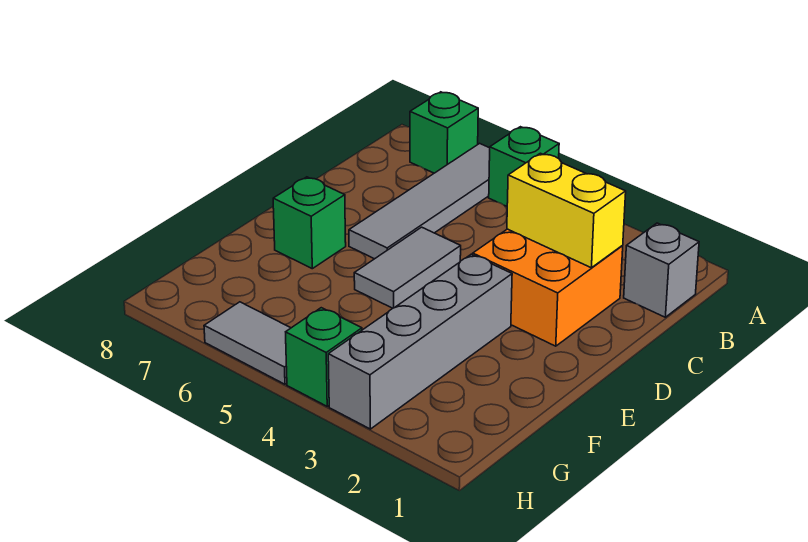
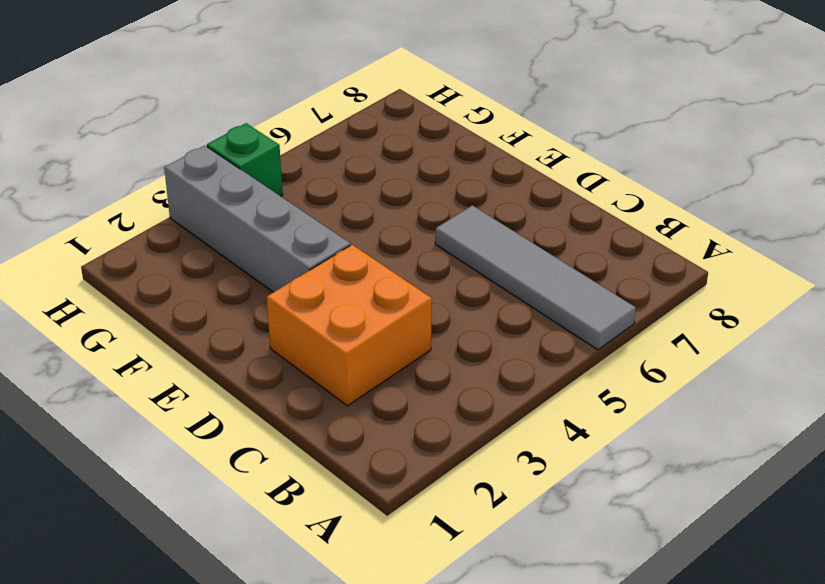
none -> green brick A5 level 1
none -> green brick A7 level 1

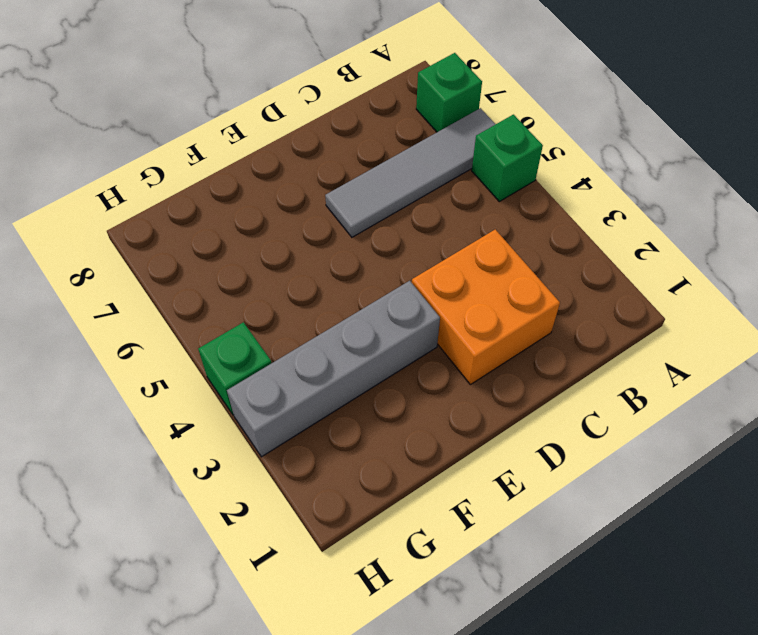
none -> grey brick B1 level 1
none -> grey tile D5:E5 level 1

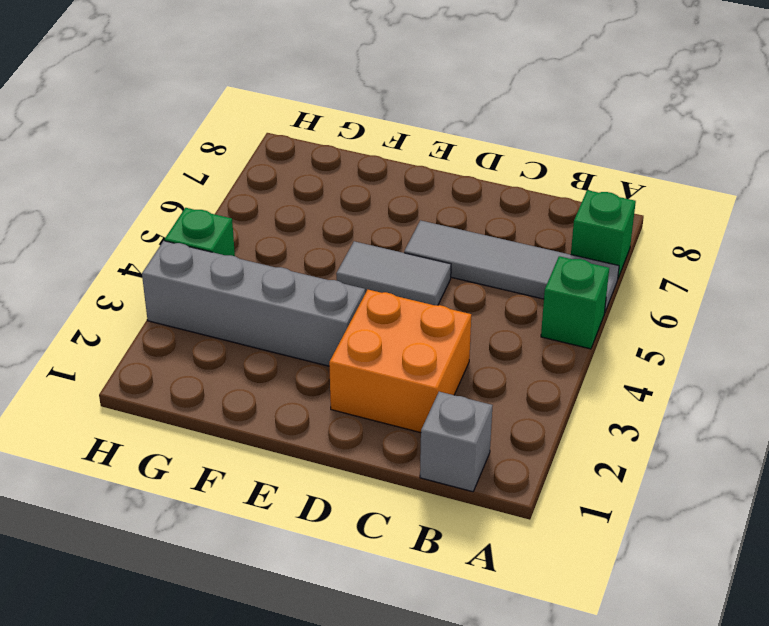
none -> green brick E7 level 1
none -> grey tile H5:H6 level 1

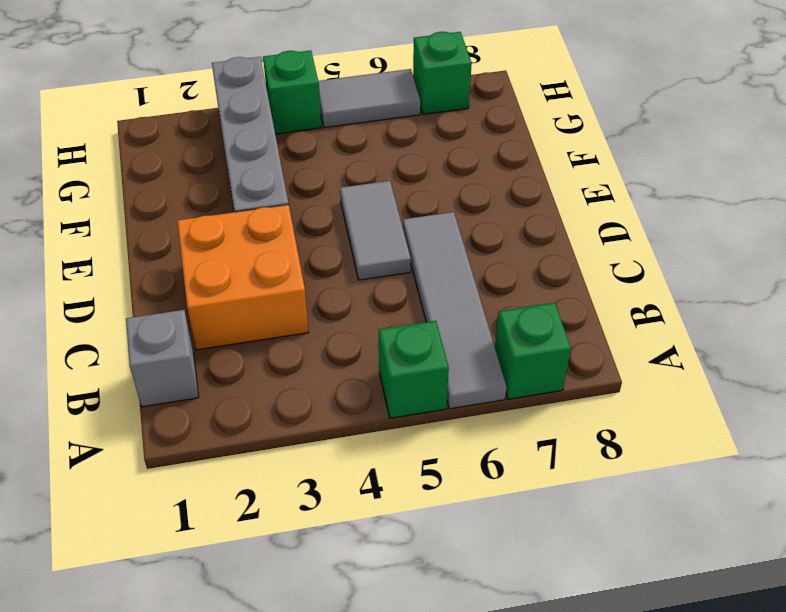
green brick H7 level 1 -> green brick E7 level 1
none -> yellow brick C2:C3 level 2

